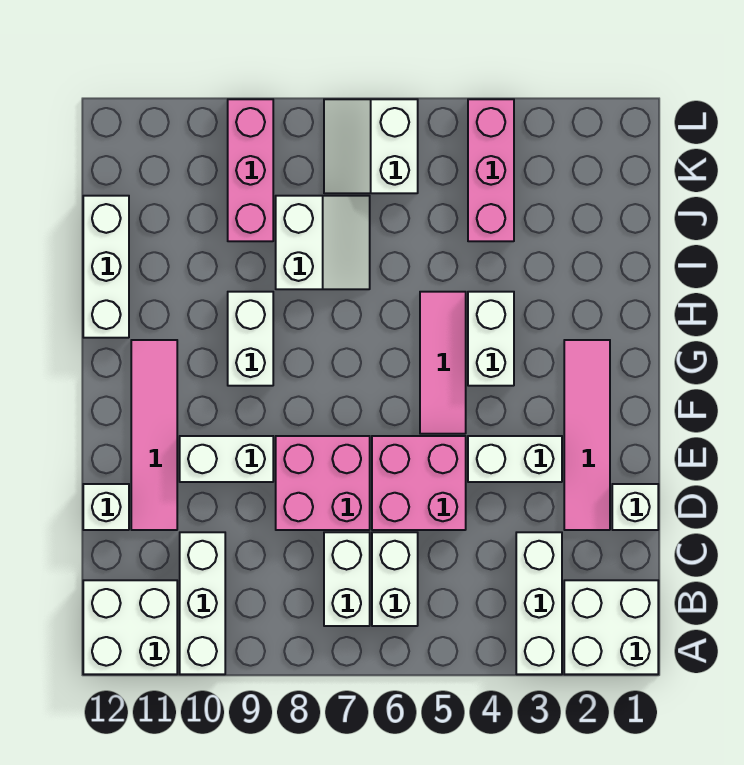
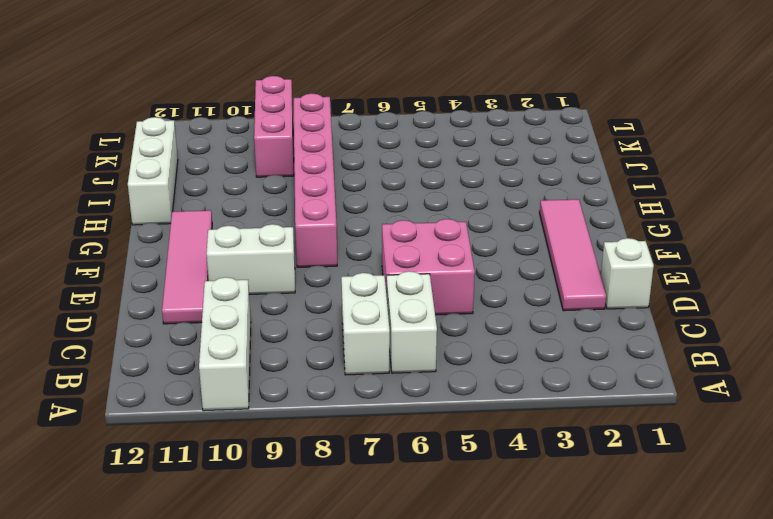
pink brick F8:K8 level 1 -> white slope I7:J8 level 1 top 8
none -> white brick A1:B2 level 1
none -> white brick A3:C3 level 1
none -> white brick A11:B12 level 1

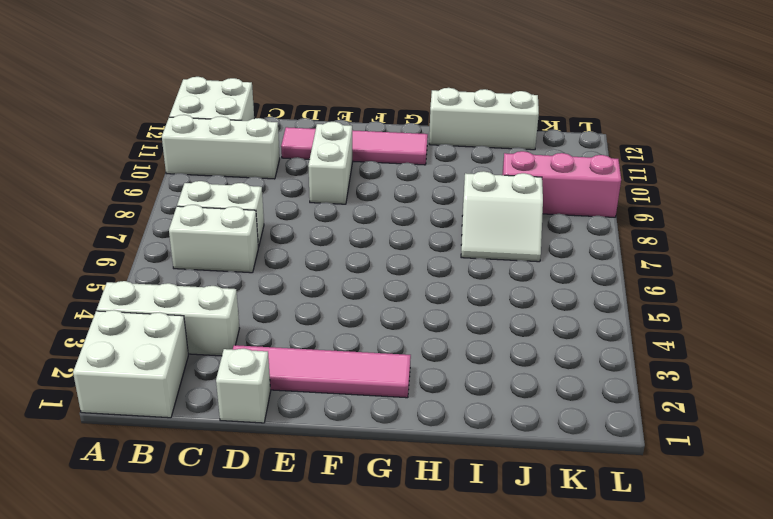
none -> pink brick D5:E6 level 1
none -> pink brick D7:E8 level 1
none -> white brick D12 level 1

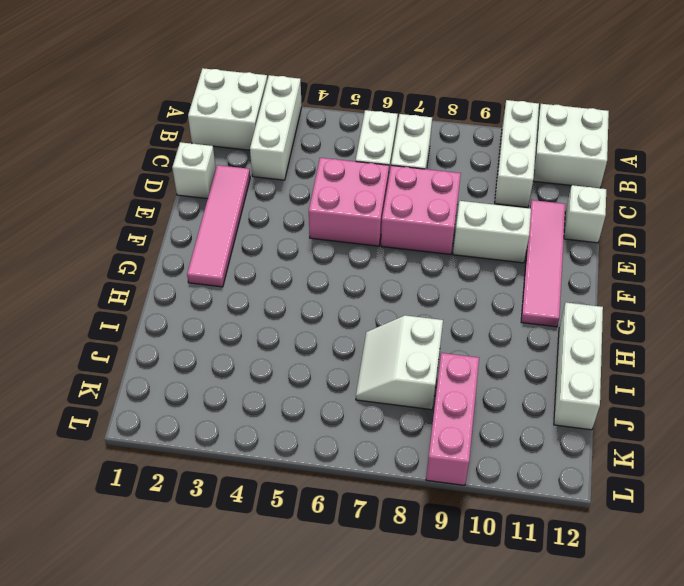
none -> white brick E3:E4 level 1
none -> pink tile F5:H5 level 1
none -> white brick G4:H4 level 1

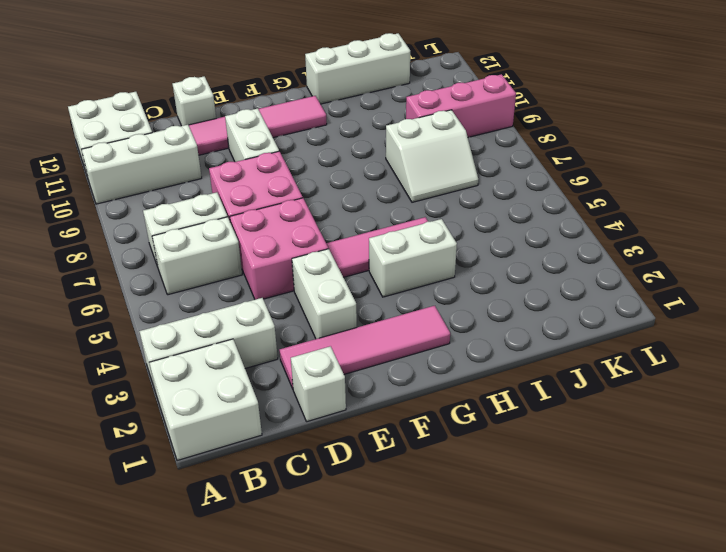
none -> white brick G9:H9 level 1
none -> pink brick J4:L4 level 1
none -> white slope K6:L7 level 1 top 6

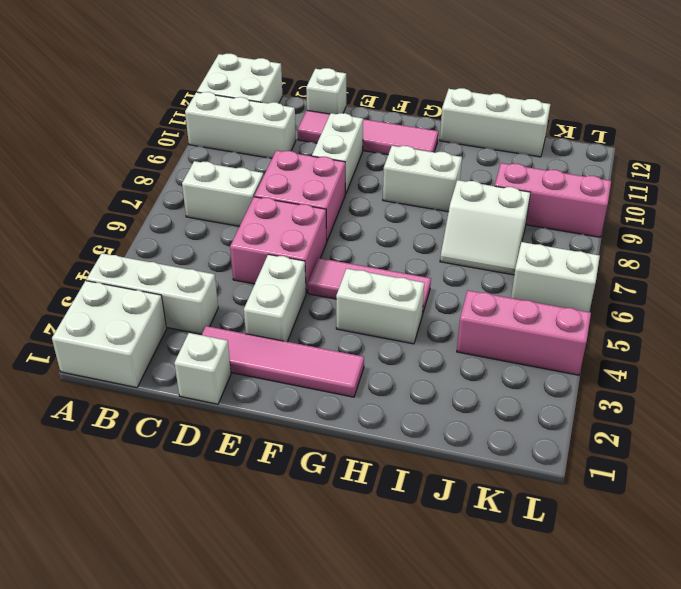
none -> white brick B6:C6 level 1

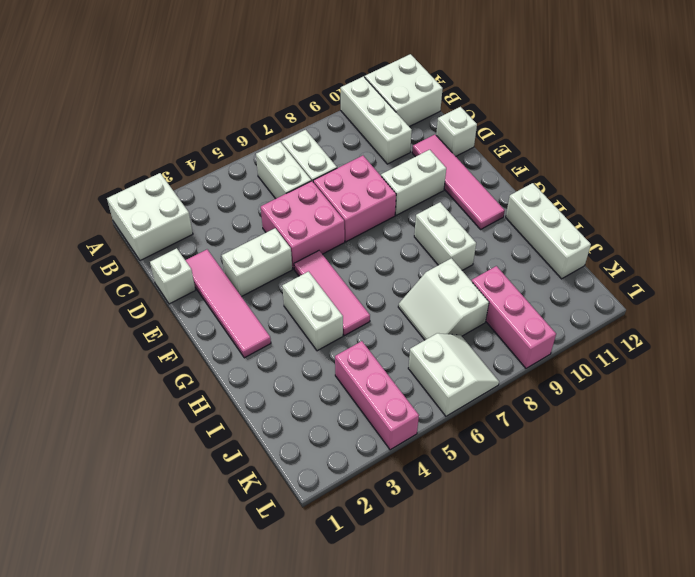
none -> white brick A3:C3 level 1

